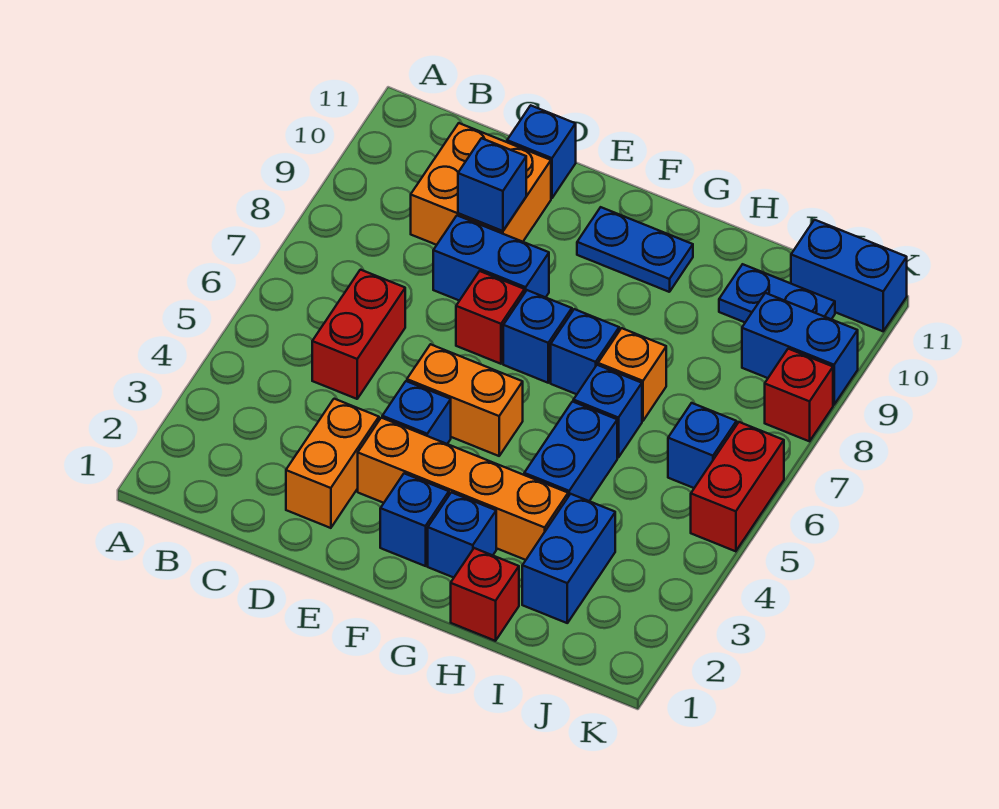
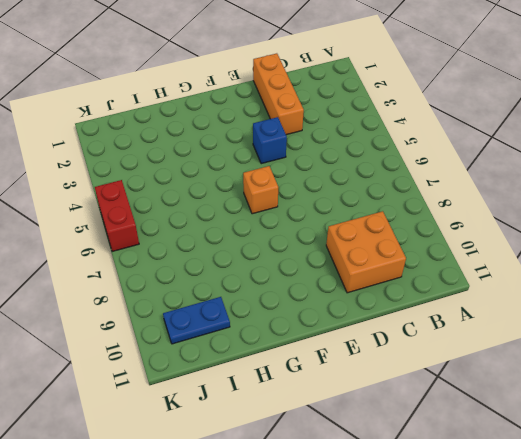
orange brick D1:D3 level 1 -> orange brick D2:D3 level 1
orange brick F6 level 1 -> orange brick H7 level 1
none -> red brick C5:C6 level 1
none -> blue brick D8:E8 level 1
none -> blue brick D11 level 1

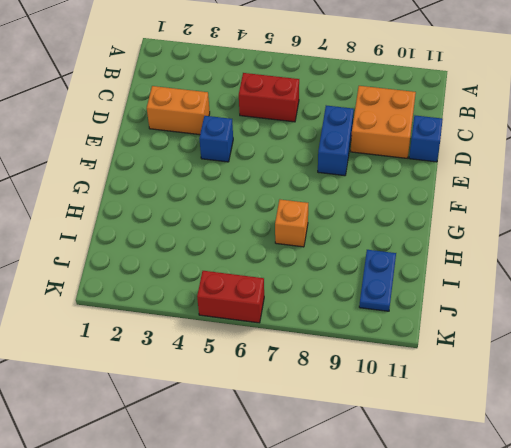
none -> orange brick E3:H3 level 1
none -> orange brick E5:F5 level 1
none -> red brick E7 level 1

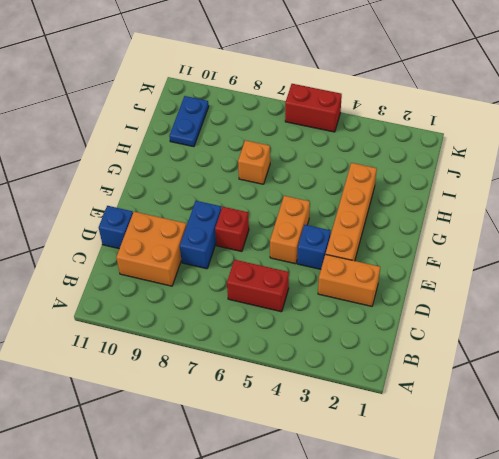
none -> blue brick F2 level 1
none -> blue brick F7 level 1
none -> blue plate F10:G10 level 1

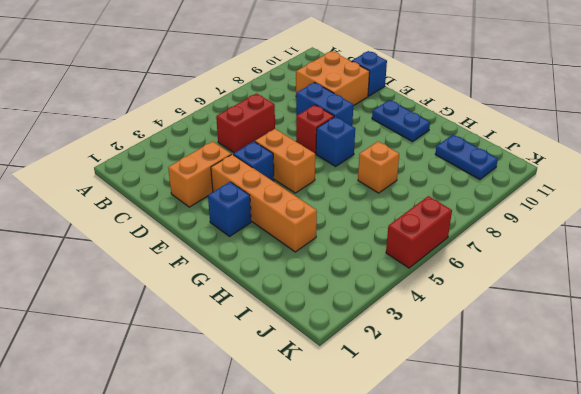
none -> blue brick G2 level 1
none -> blue brick G7 level 1
none -> red brick H1 level 1

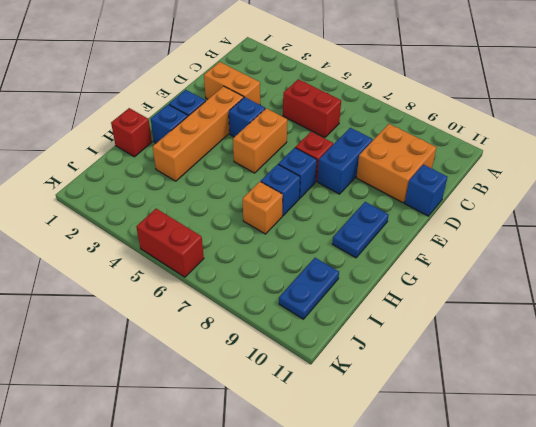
none -> blue brick H4:H5 level 1
none -> blue brick H6 level 1
none -> blue brick I2:I3 level 1

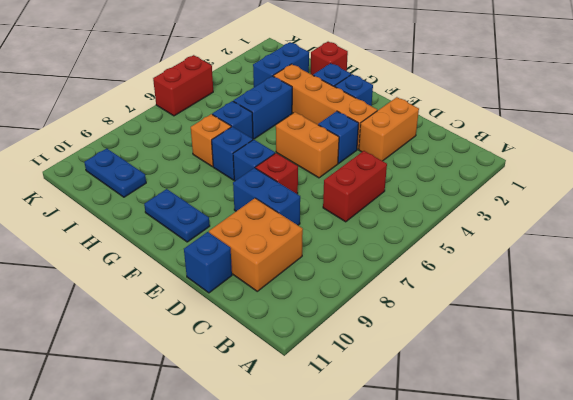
none -> blue brick J6 level 1
none -> blue brick J9:K9 level 1
none -> blue brick J11:K11 level 1

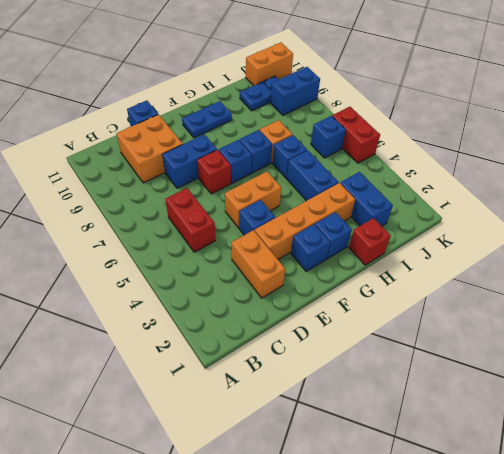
orange brick J11:K11 level 1 -> blue brick J11:K11 level 1
none -> red brick K8 level 1
none -> blue brick D9 level 2

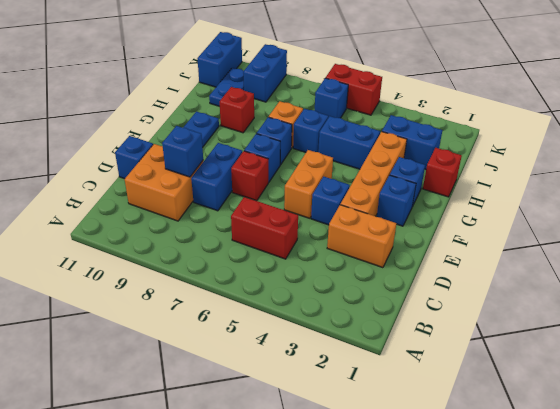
red brick H9 level 1 -> red brick K8 level 1

